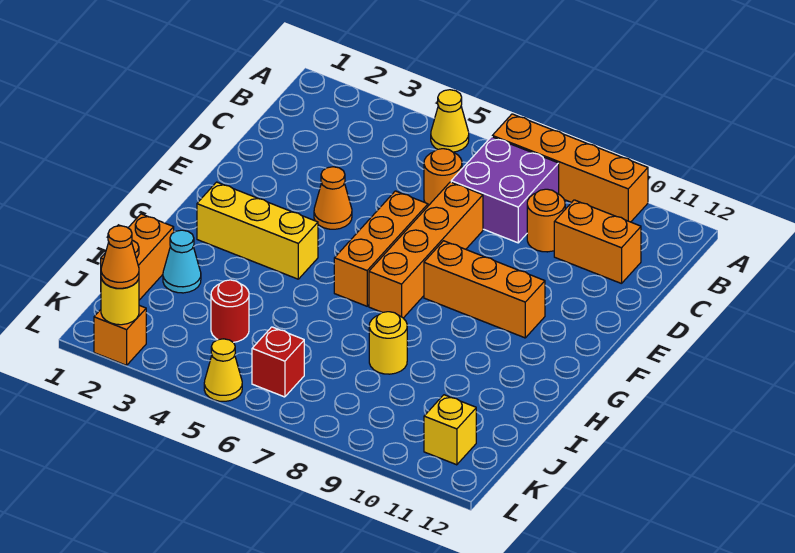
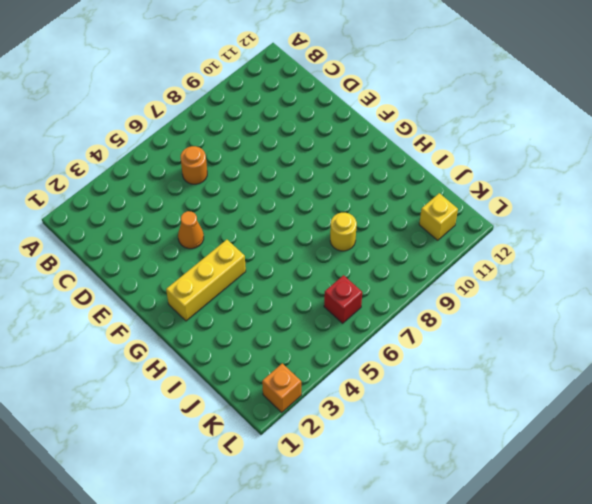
none -> yellow cone A5 level 1
none -> orange brick A7:A10 level 1
none -> purple brick B7:C8 level 1

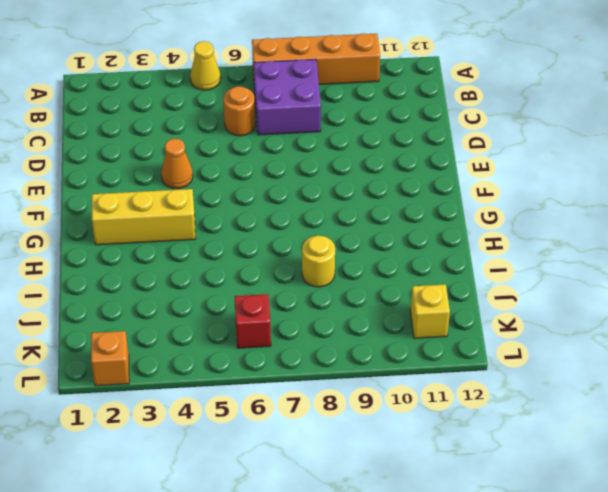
none -> orange round brick C9 level 1
none -> orange brick C10:C11 level 1
none -> orange brick D7:G7 level 1

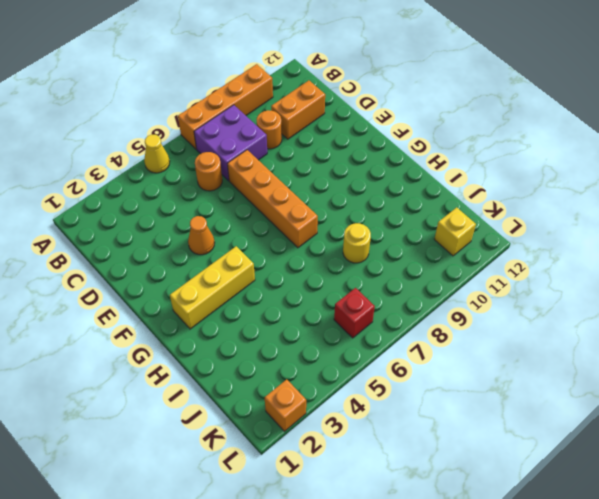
none -> orange brick E6:G6 level 1
none -> orange brick F8:F10 level 1
none -> orange brick I1:J1 level 1

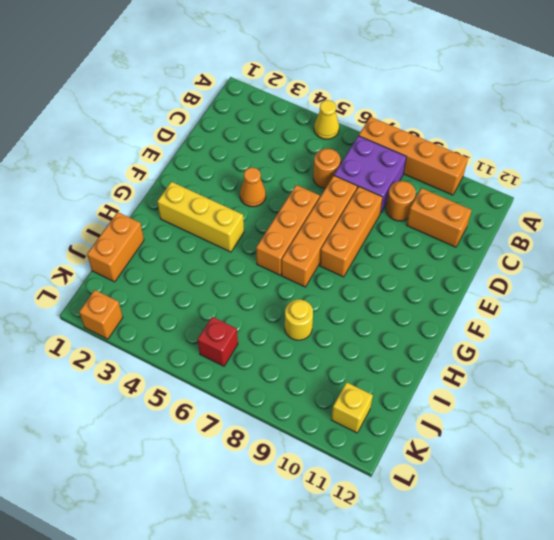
orange brick D8:F8 level 1 -> orange brick F8:F10 level 1
none -> cyan cone I2 level 1
none -> red round brick J4 level 1
none -> yellow cone L5 level 1

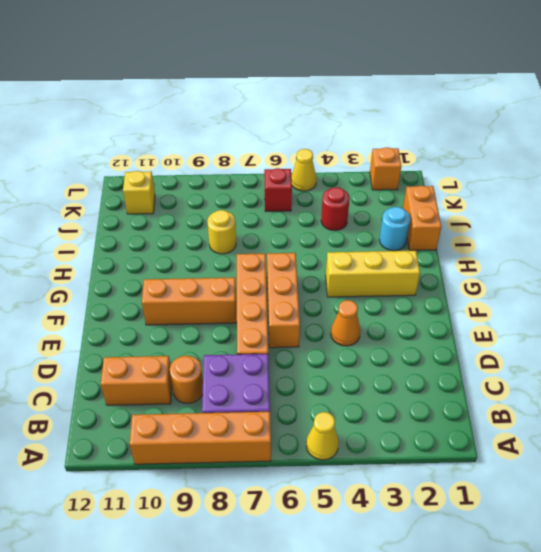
cyan round brick I2 level 1 -> cyan cone I2 level 1
none -> orange round brick C6 level 1
none -> yellow round brick L2 level 2
none -> orange cone L2 level 3

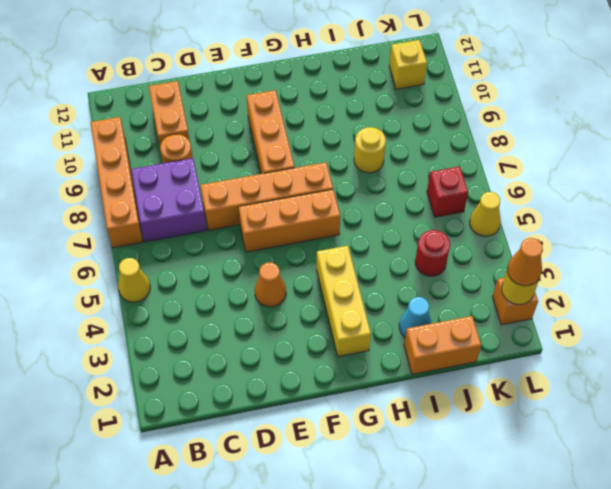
none -> orange round brick C6 level 1

